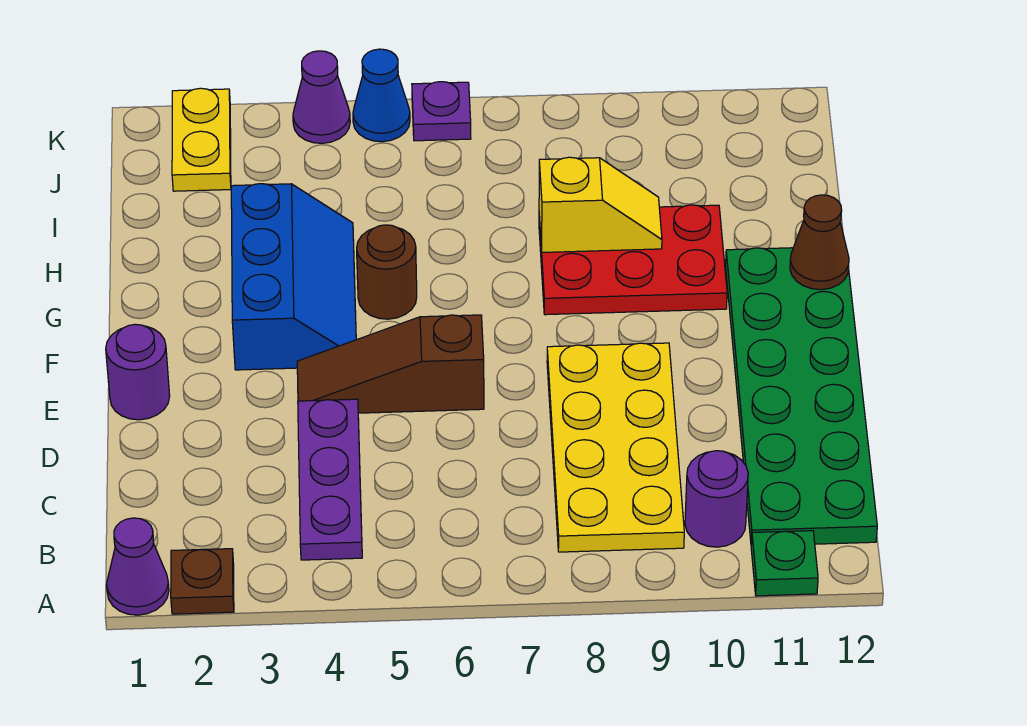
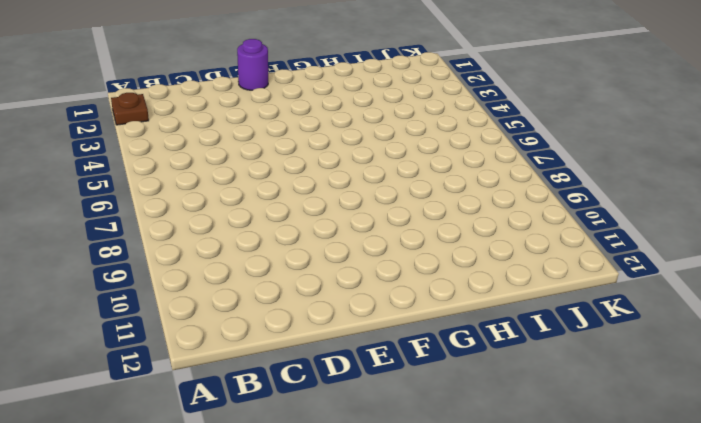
none -> purple cone A1 level 1
none -> green plate A11 level 1
none -> purple plate B4:D4 level 1

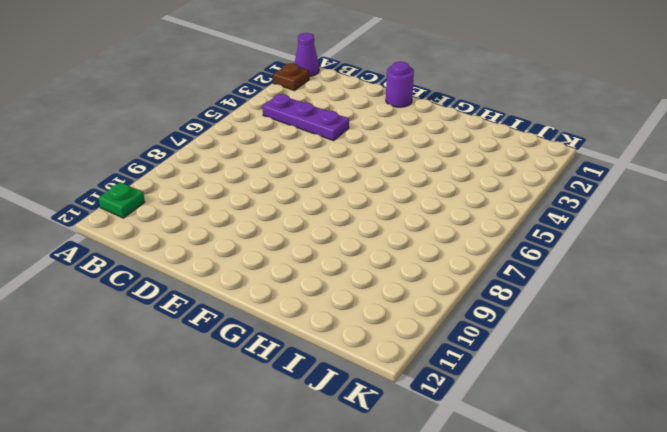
none -> yellow plate B8:E9 level 1
none -> purple round brick B10 level 1
none -> green plate B11:G12 level 1

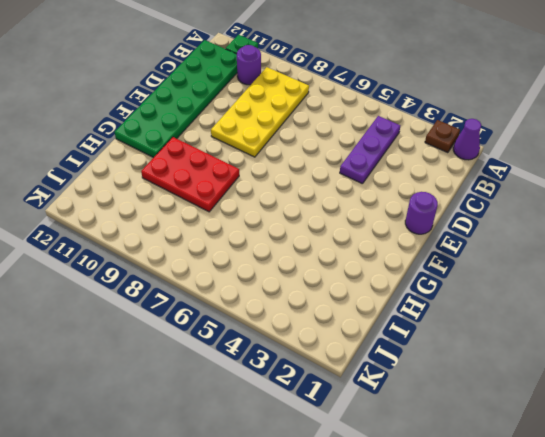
none -> brown slope E4:E6 level 1 top 6
none -> blue slope F3:H4 level 1 top 3
none -> brown round brick G5 level 1

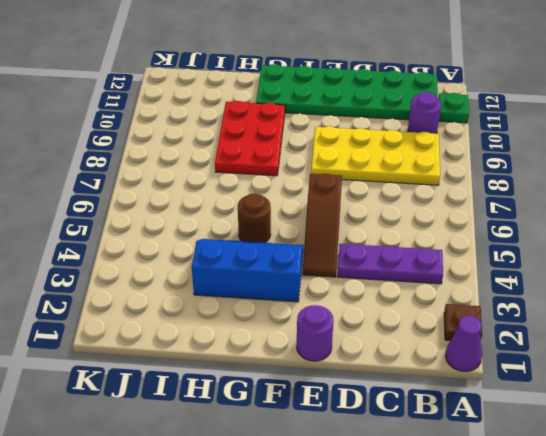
none -> yellow plate J2:K2 level 1
none -> purple cone K4 level 1
none -> blue cone K5 level 1

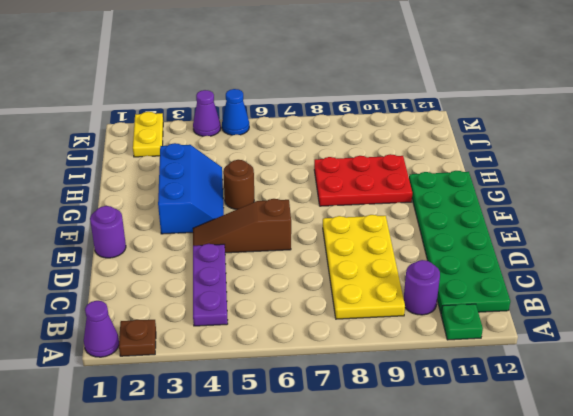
none -> purple plate K6 level 1
none -> brown cone G12 level 2
none -> yellow slope H8:H9 level 2 top 8

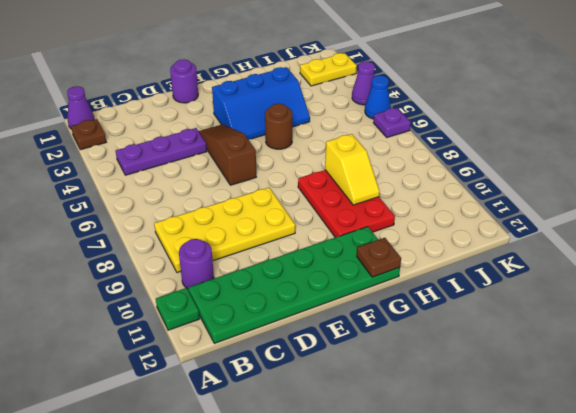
brown plate G12 level 2 -> brown cone G12 level 2

